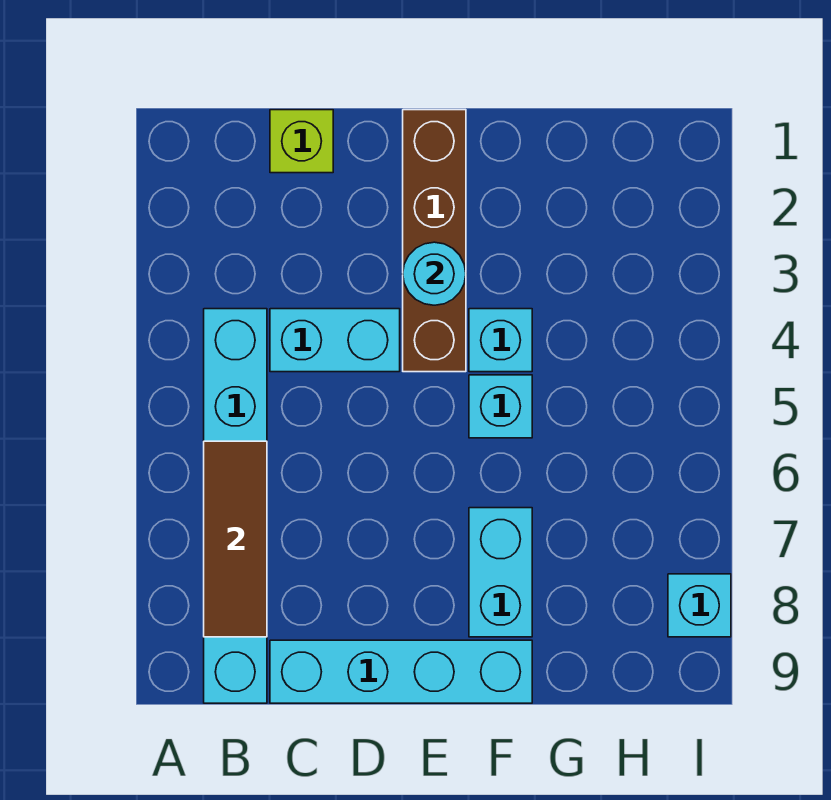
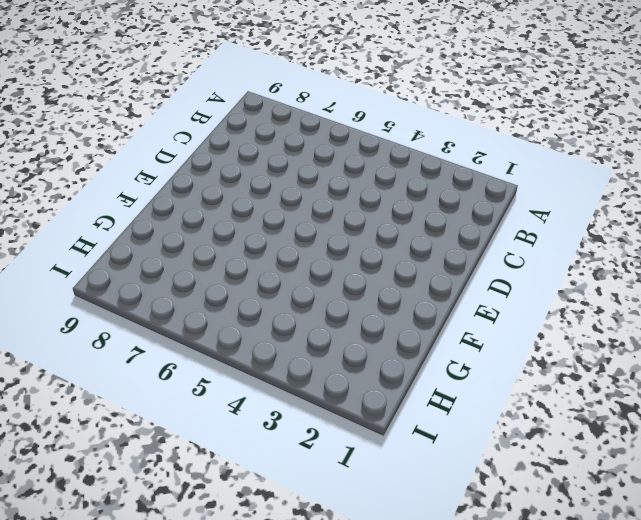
none -> cyan brick B4:B9 level 1
none -> lime brick C1 level 1

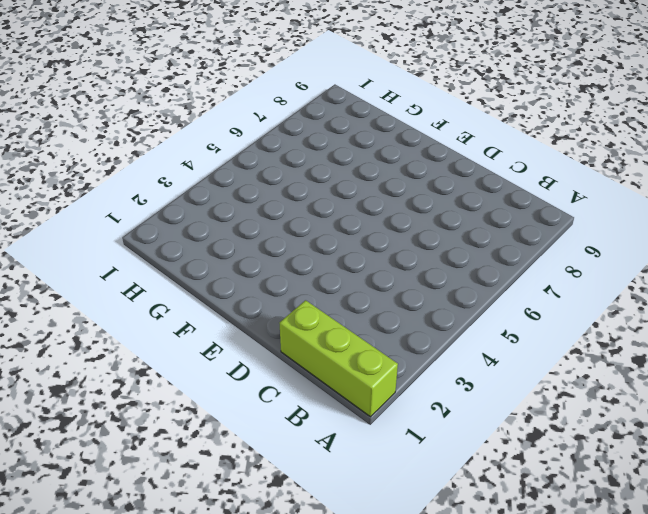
lime brick A1:C1 level 1 -> lime brick C1 level 1
none -> cyan brick B4:B9 level 1
none -> cyan brick C4:D4 level 1

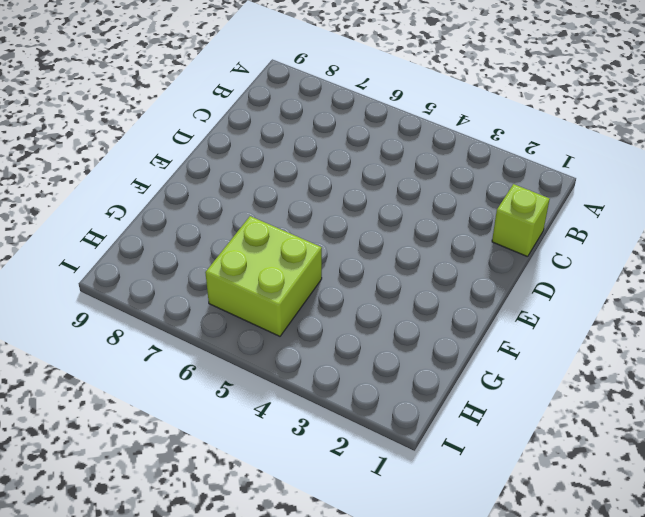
lime brick G5:H6 level 1 -> none
none -> cyan brick B4:B9 level 1
none -> cyan brick C4:D4 level 1

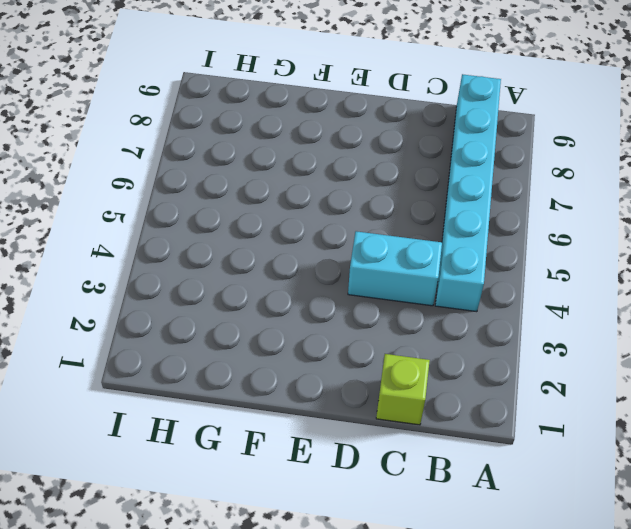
none -> cyan brick C9:F9 level 1
none -> brown brick E1:E4 level 1

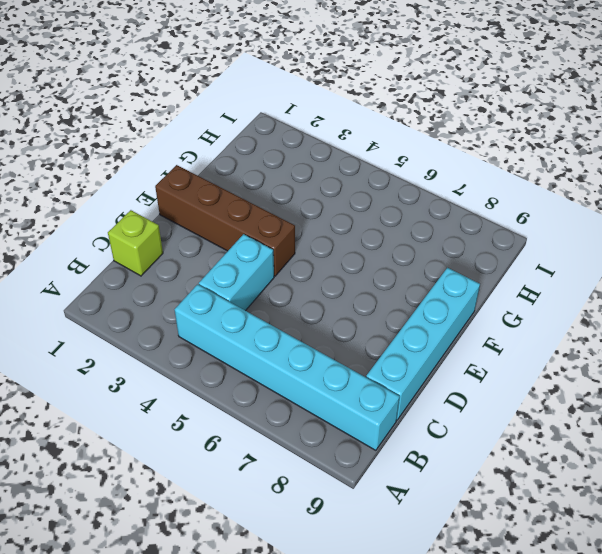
none -> cyan brick F4 level 1
none -> cyan brick F5 level 1

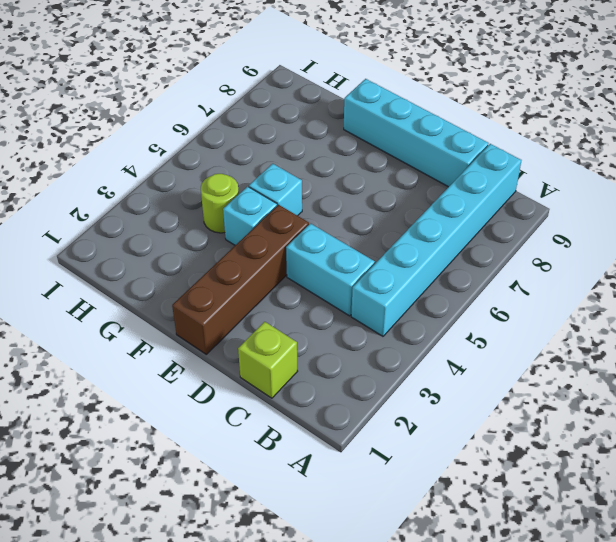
lime round brick G4 level 1 -> none
none -> cyan brick F7:F8 level 1
none -> cyan brick I8 level 1

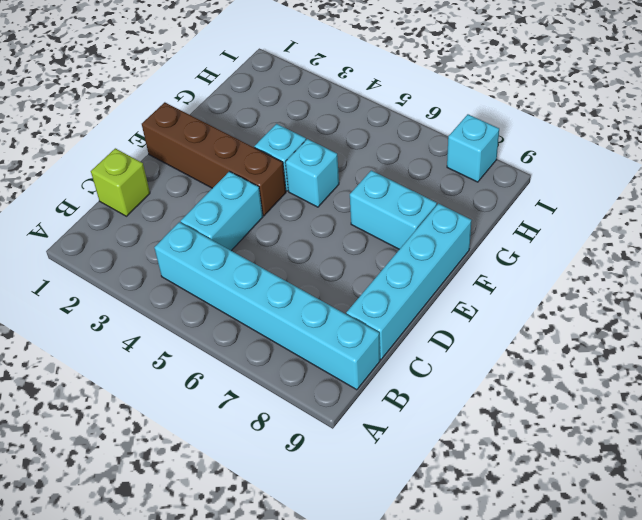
none -> brown tile B6:B8 level 2
none -> cyan round brick E3 level 2

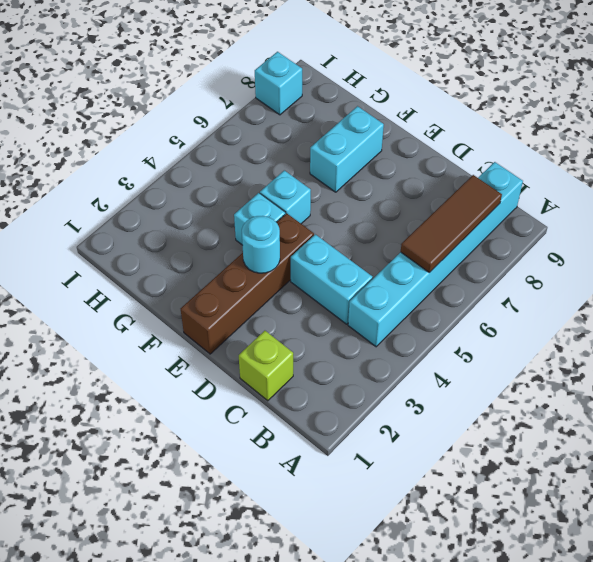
none -> cyan brick C9:F9 level 1

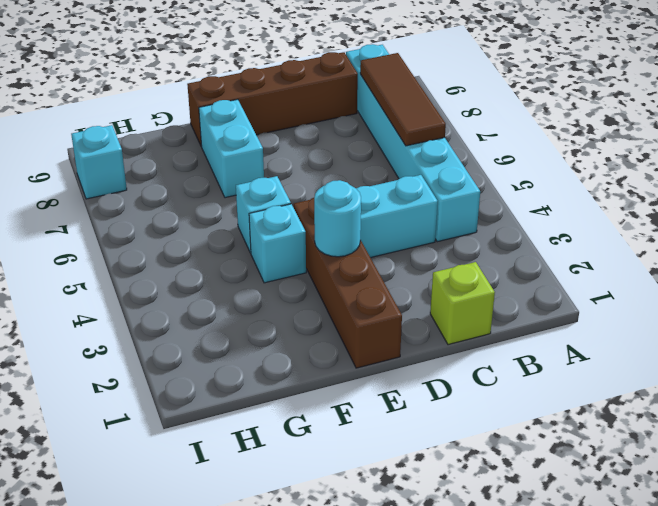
brown brick C9:F9 level 1 -> cyan brick C9:F9 level 1

